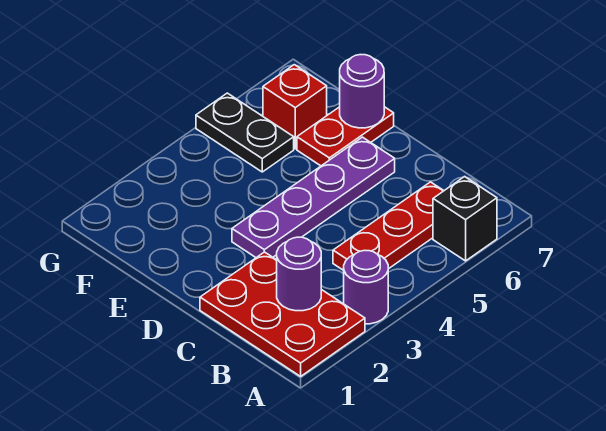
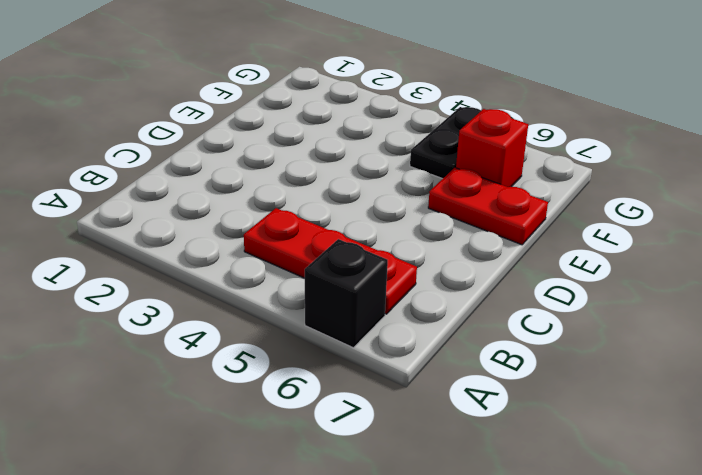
none -> red plate A1:C2 level 1
none -> purple round brick A3 level 1

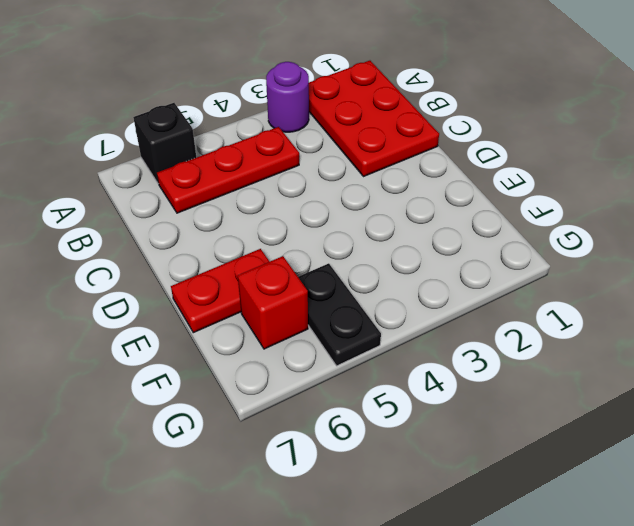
none -> purple plate D3:D6 level 1
none -> purple round brick B2 level 2

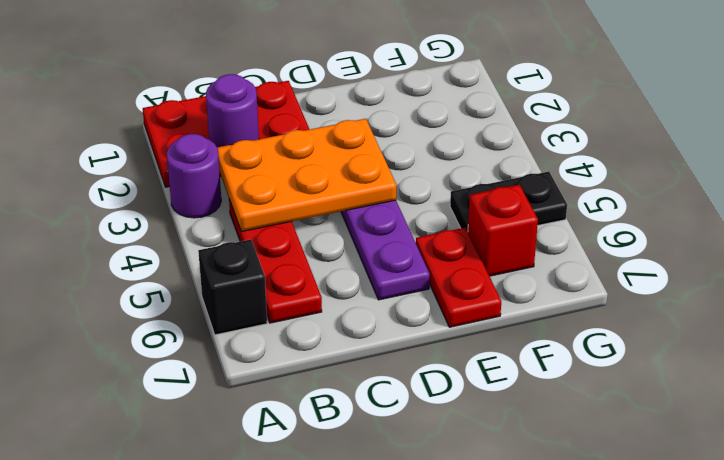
orange plate B3:D4 level 2 -> none
none -> purple round brick E7 level 2

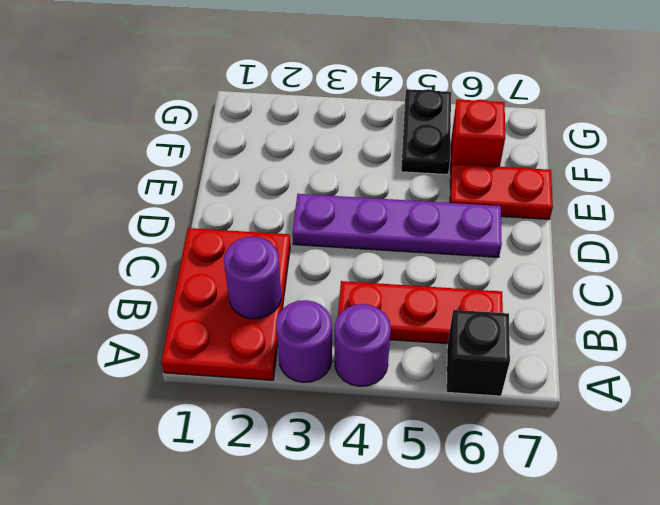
purple round brick A4 level 1 -> purple round brick E7 level 2

